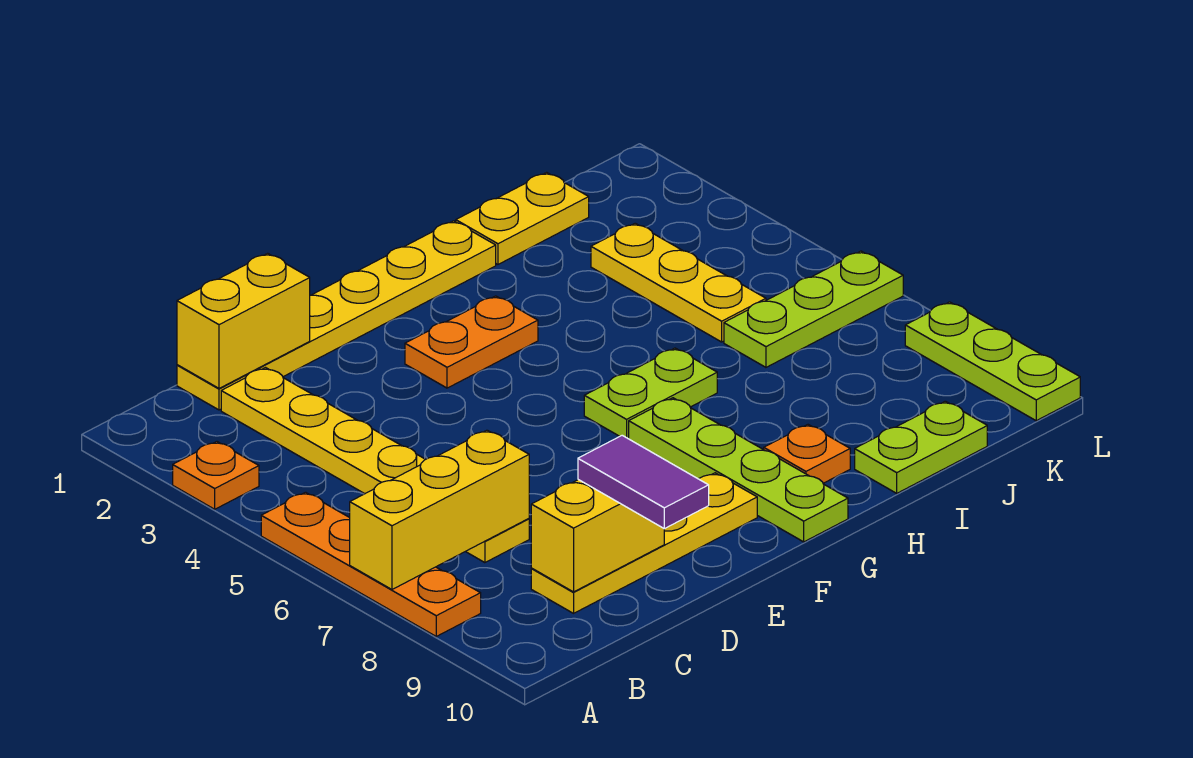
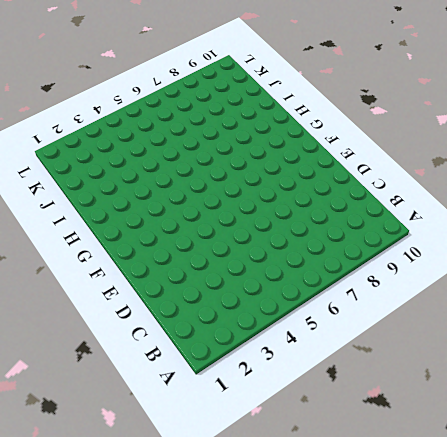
none -> orange plate A3 level 1
none -> orange plate A5:A8 level 1
none -> yellow plate C1:H1 level 1

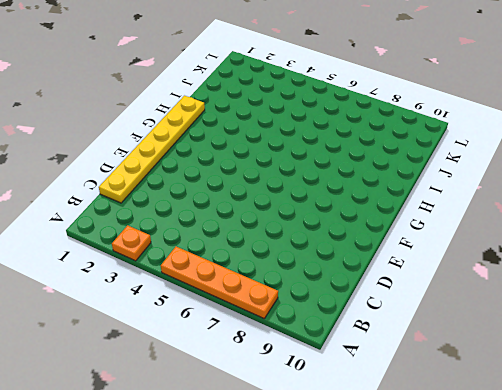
none -> yellow plate C2:C7 level 1
none -> yellow plate C9:F9 level 1
none -> orange plate F3:G3 level 1

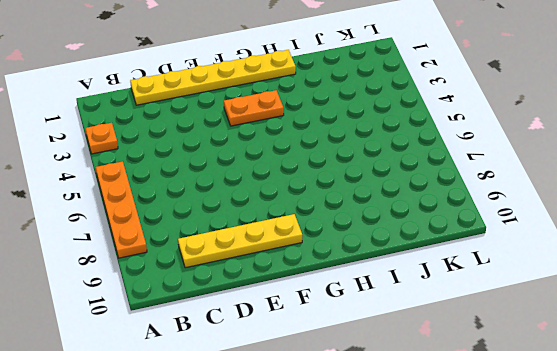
none -> yellow plate C2:C7 level 1
none -> lime plate G6:H6 level 1
none -> lime plate G7:G10 level 1

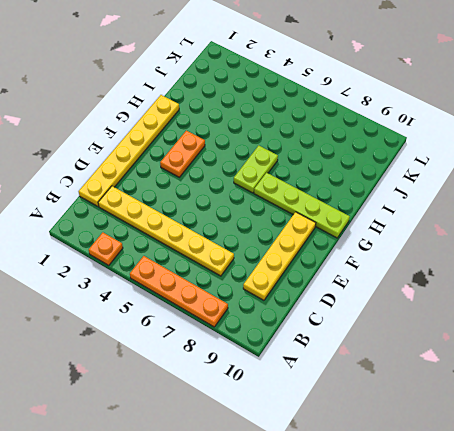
none -> orange plate H9 level 1
none -> yellow plate I1:J1 level 1
none -> lime plate I10:J10 level 1

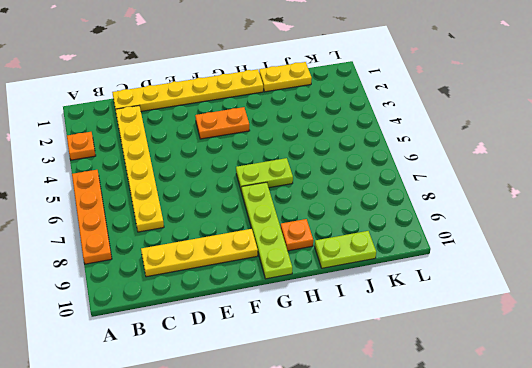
none -> yellow plate J3:J5 level 1
none -> lime plate J6:L6 level 1
none -> lime plate L8:L10 level 1

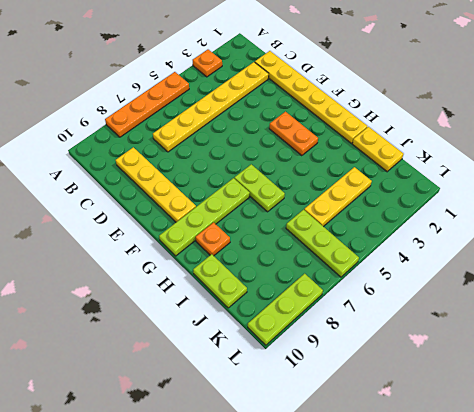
none -> yellow brick A7:C7 level 2
none -> yellow brick C1:D1 level 2
none -> yellow brick C9:D9 level 2

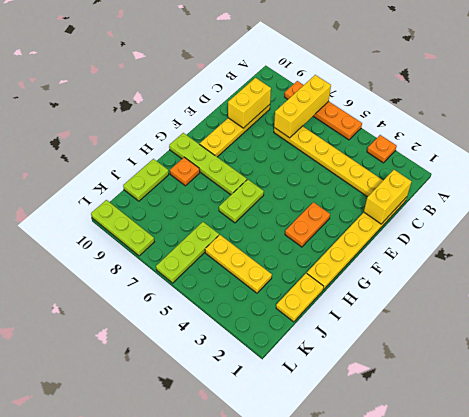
none -> purple tile D9:D10 level 3

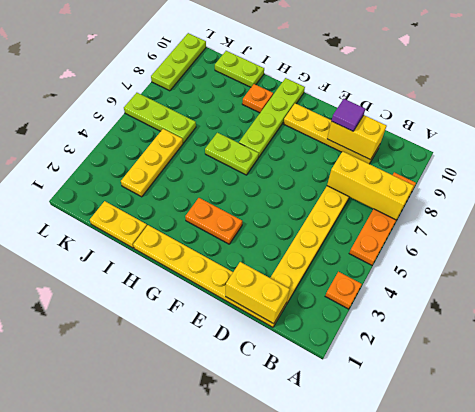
purple tile D9 level 3 -> purple tile D9:D10 level 3

